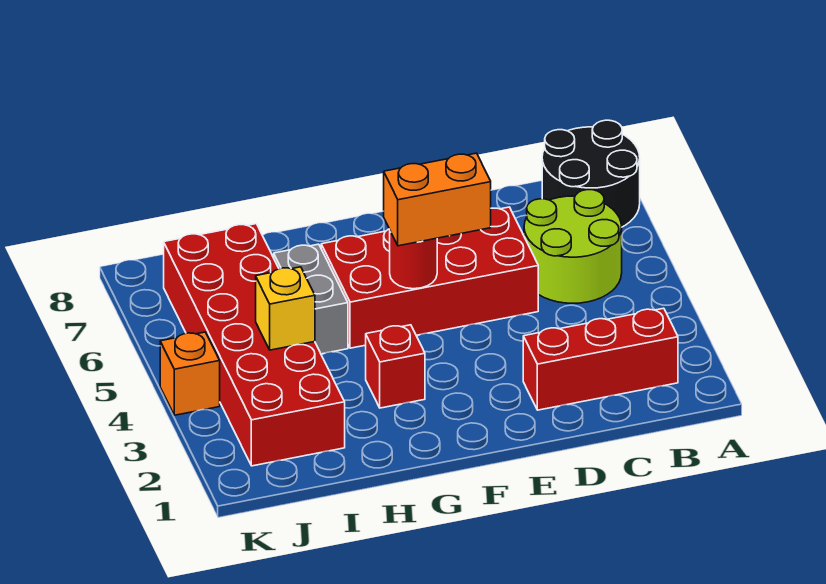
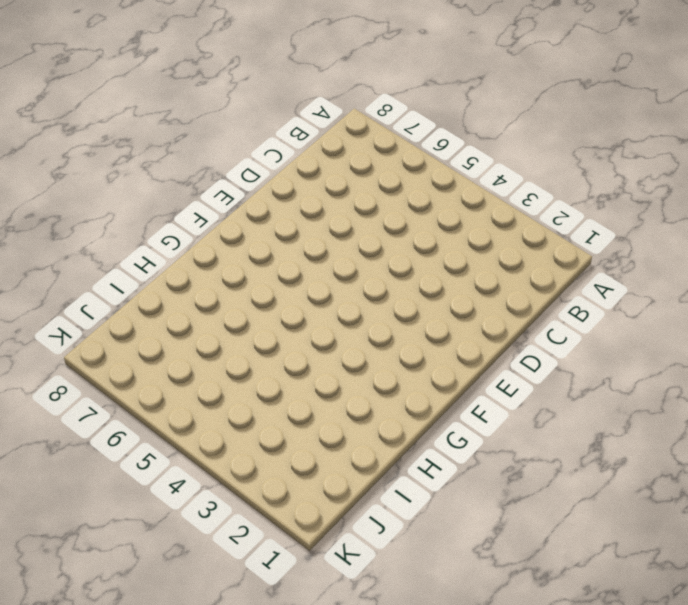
none -> black round brick A7:B8 level 1
none -> red brick B2:D2 level 1

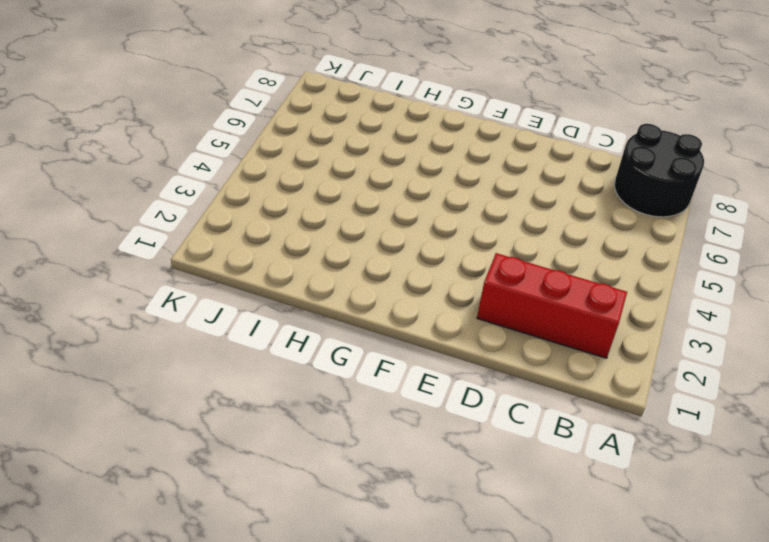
none -> lime round brick B5:C6 level 1
none -> red brick D5:G6 level 1

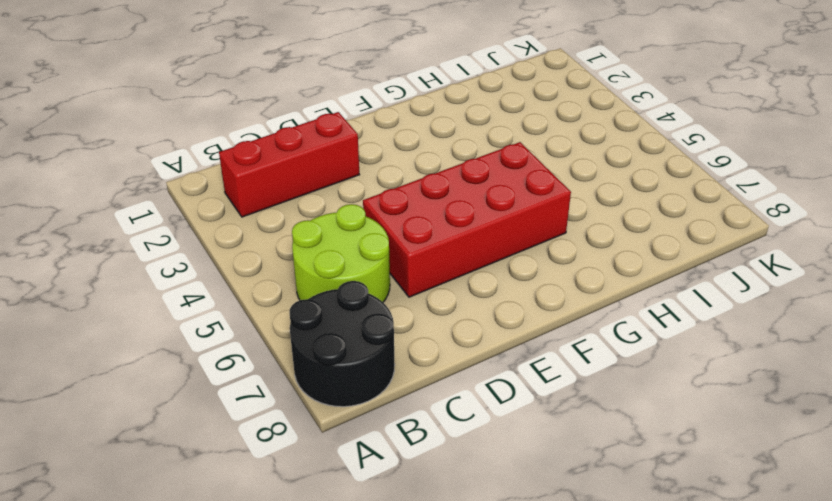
none -> red brick G3 level 1
none -> grey brick H5:H6 level 1

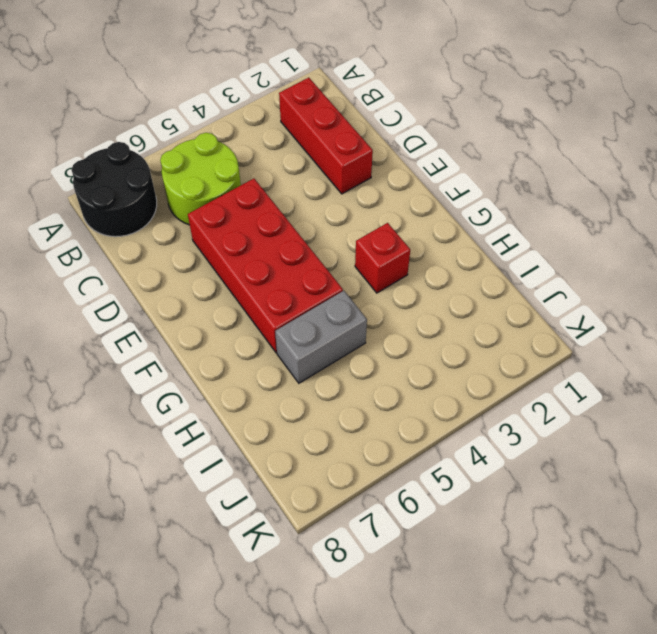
none -> red brick I2:J7 level 1
none -> orange brick K4 level 1

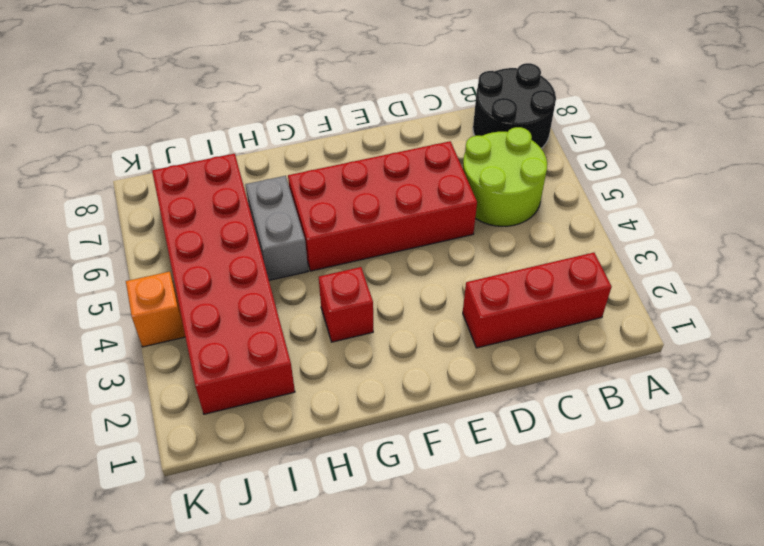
none -> red round brick F5 level 2
none -> yellow brick I4 level 2

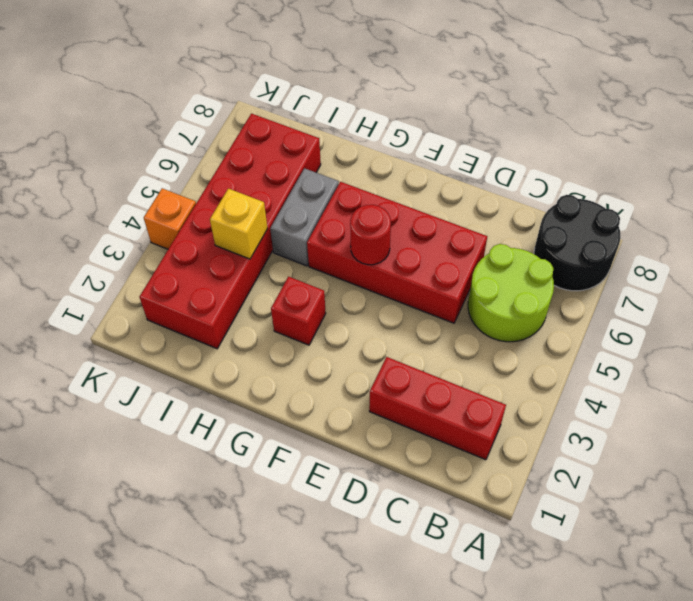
none -> orange brick E5:F5 level 3

